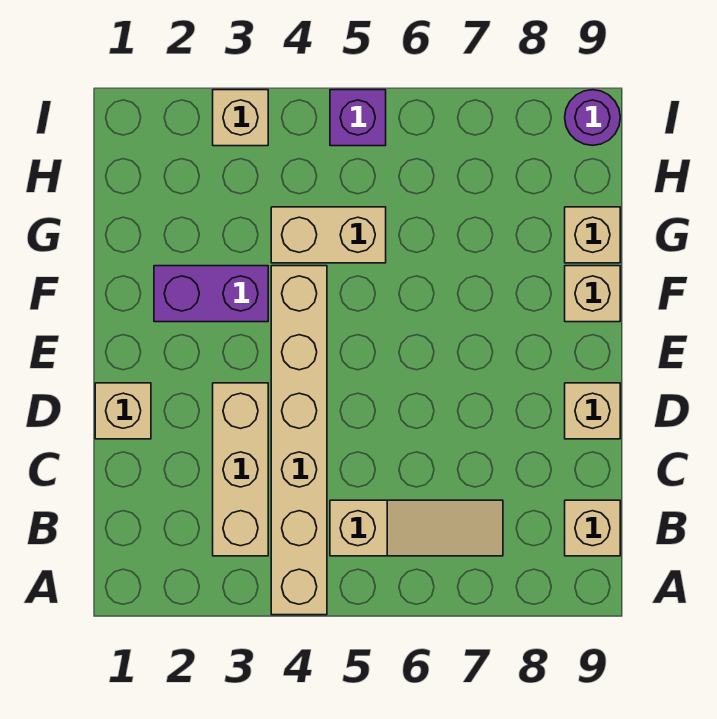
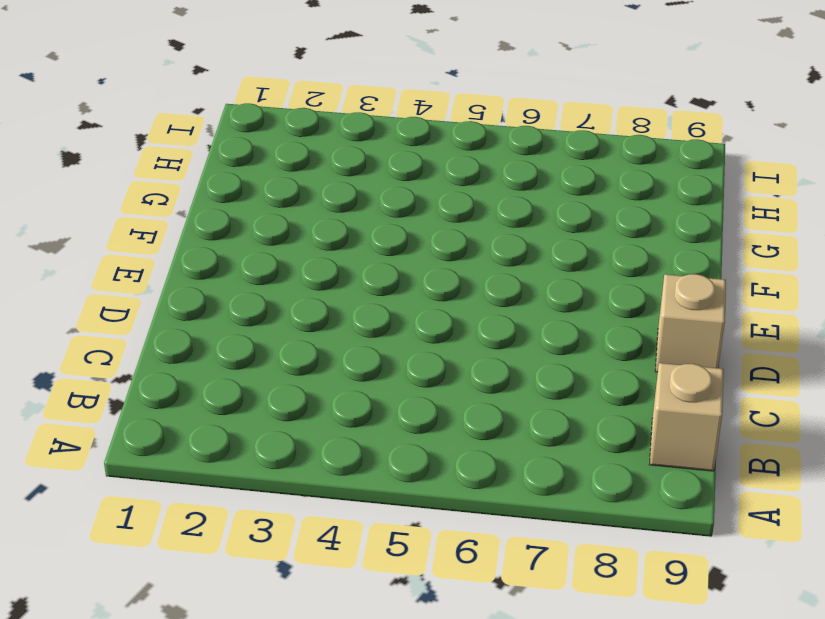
none -> tan brick A4:F4 level 1
none -> tan brick B3:D3 level 1
none -> tan slope B5:B7 level 1 top 5

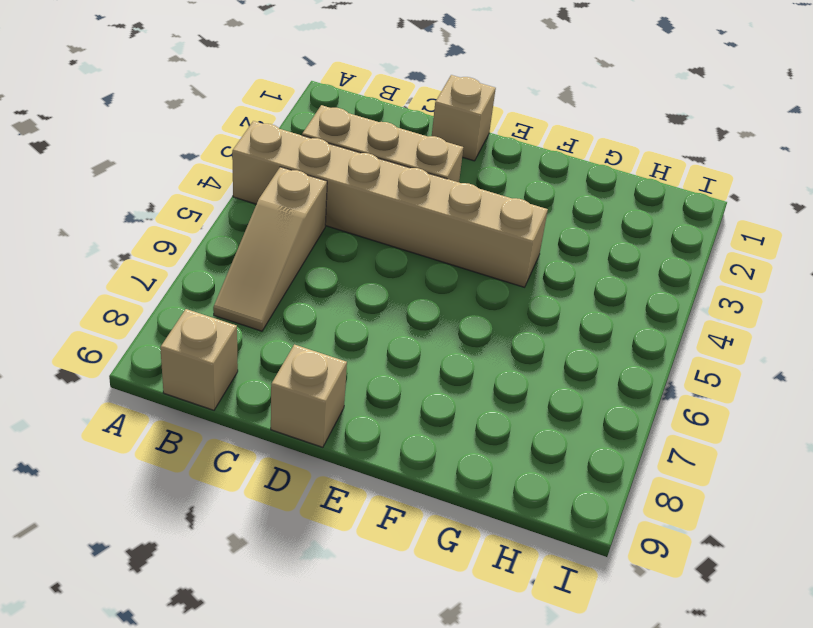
none -> purple brick F2:F3 level 1
none -> tan brick F9 level 1
none -> tan brick G4:G5 level 1

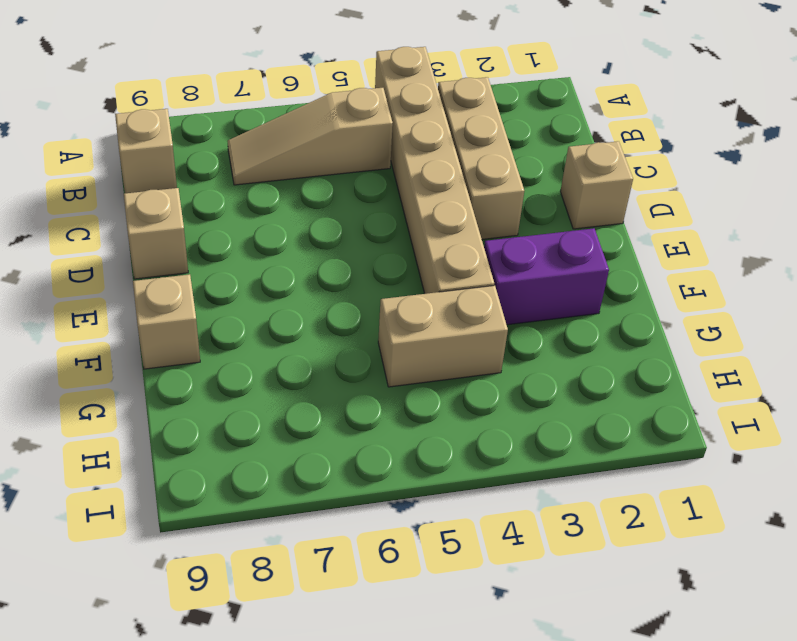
none -> tan brick G9 level 1
none -> tan brick I3 level 1
none -> purple brick I5 level 1

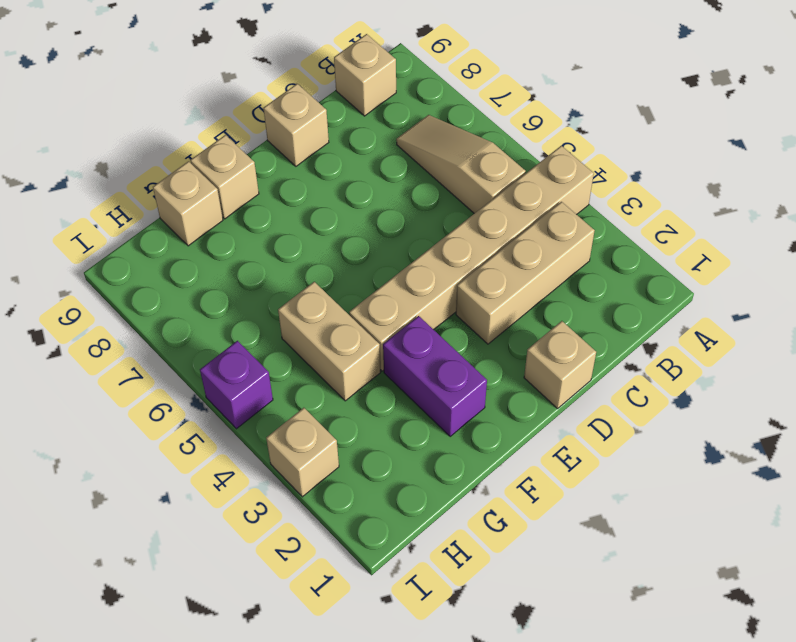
none -> purple round brick I9 level 1

